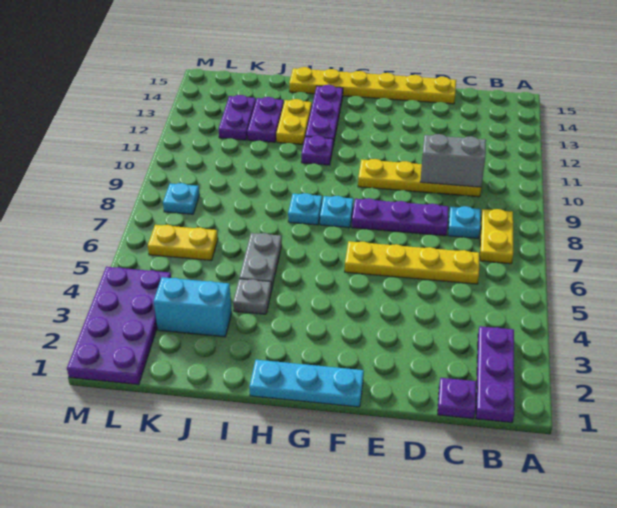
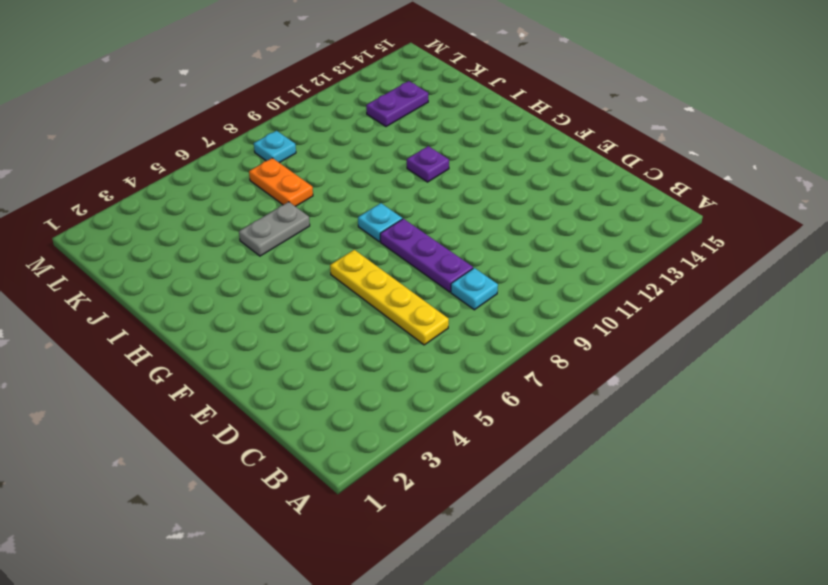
orange plate J7:K7 level 1 -> none
none -> purple plate B1:B3 level 1
none -> yellow plate B7:B8 level 1
none -> purple plate C1 level 1

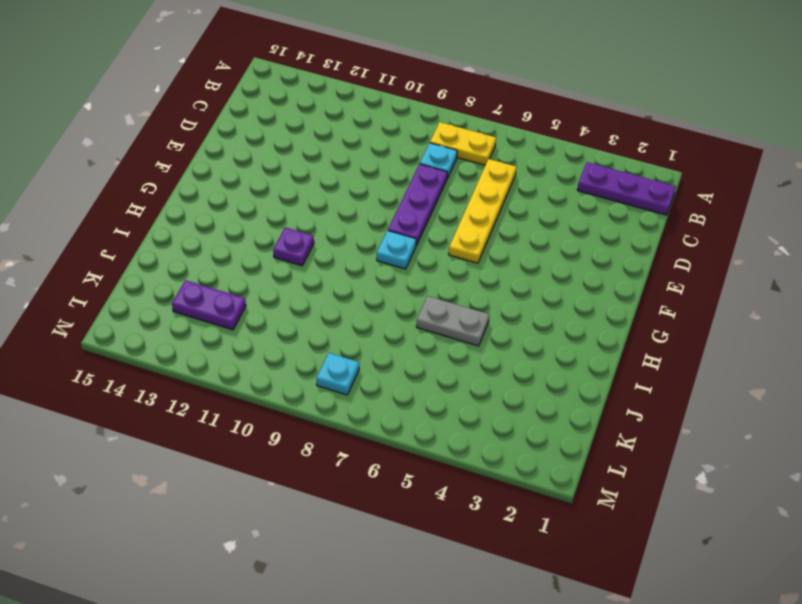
none -> purple plate C1 level 1
none -> yellow plate C10:F10 level 1
none -> yellow plate D15:I15 level 1

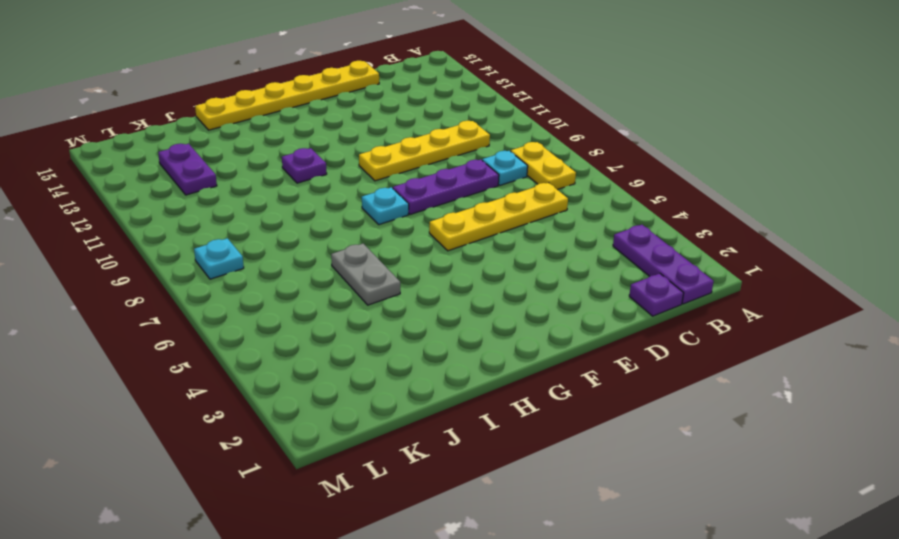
none -> cyan plate F1:H1 level 1
none -> cyan plate H8 level 1
none -> purple plate H12:H14 level 1

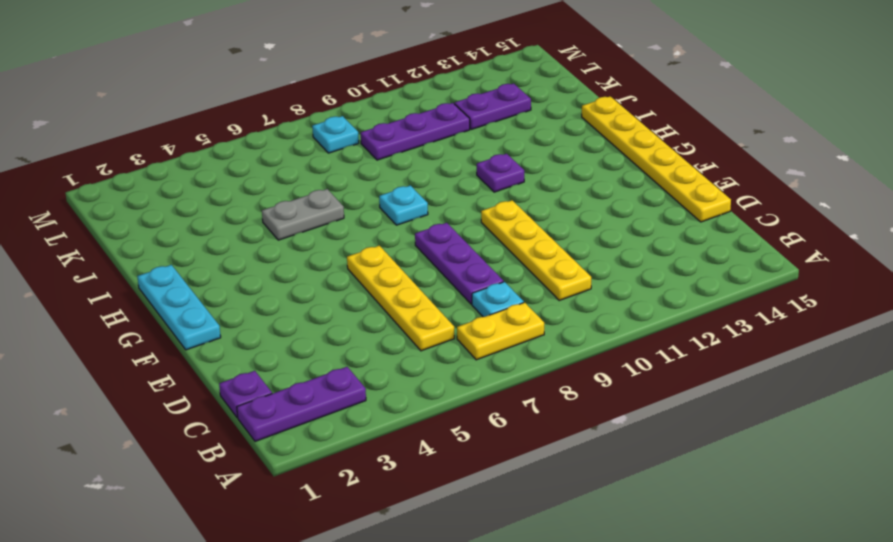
purple plate K9:K11 level 1 -> purple plate H12:H14 level 1
none -> cyan plate G8 level 1
none -> grey plate I4 level 1
none -> yellow plate I12:I13 level 1

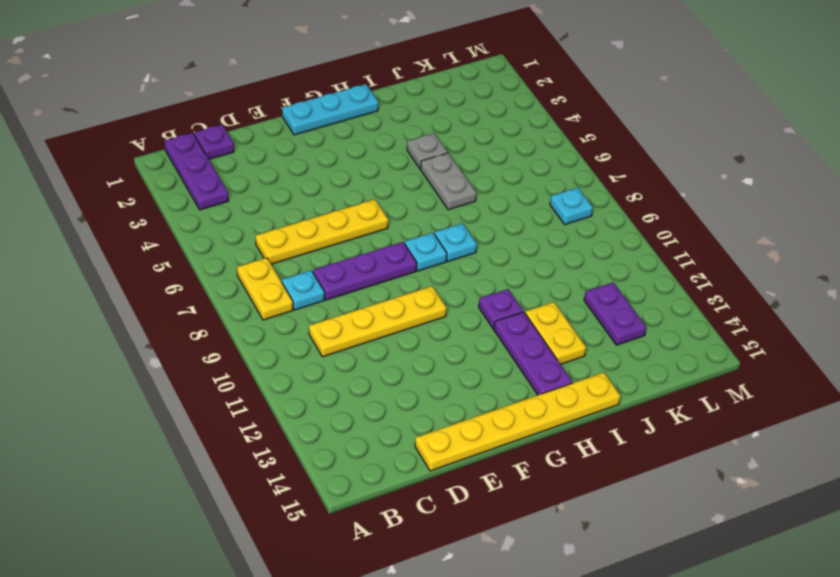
none -> cyan brick J3:K3 level 1
none -> purple plate J12:J13 level 1
none -> yellow plate K6:L6 level 1

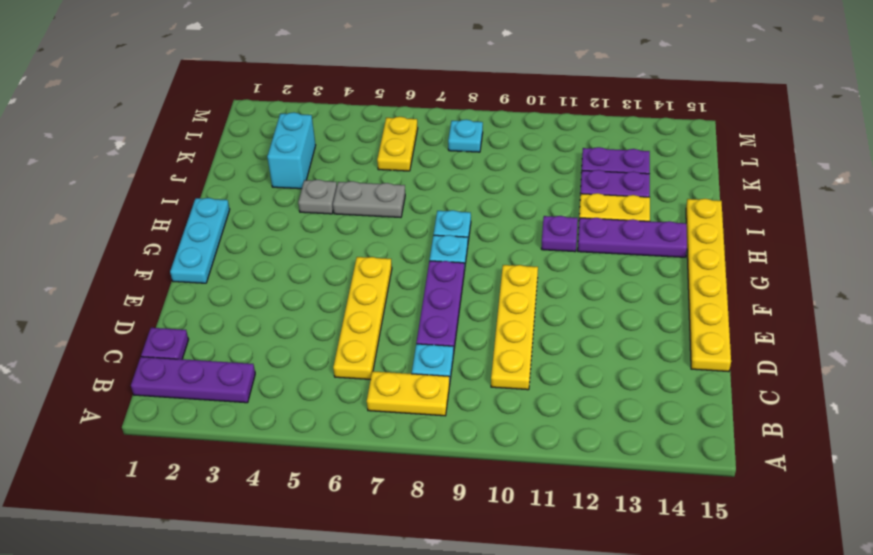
none -> purple plate L1:M4 level 1
none -> grey brick C10:D10 level 2

